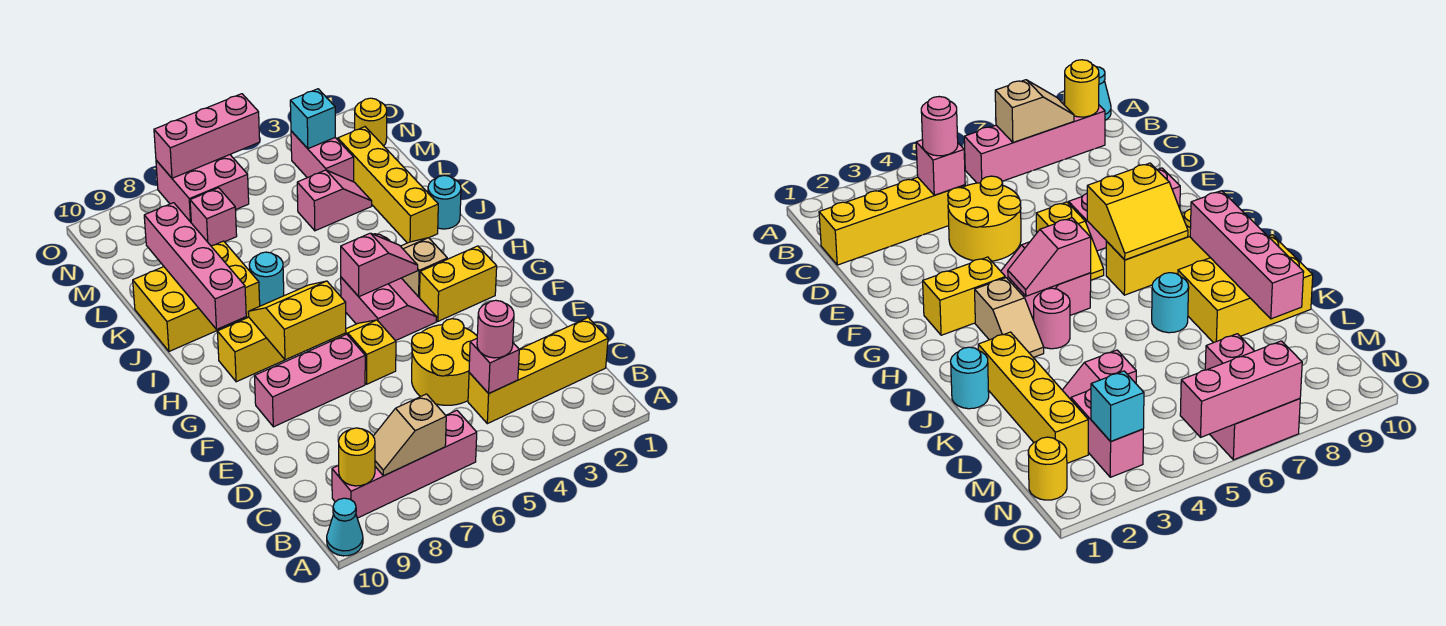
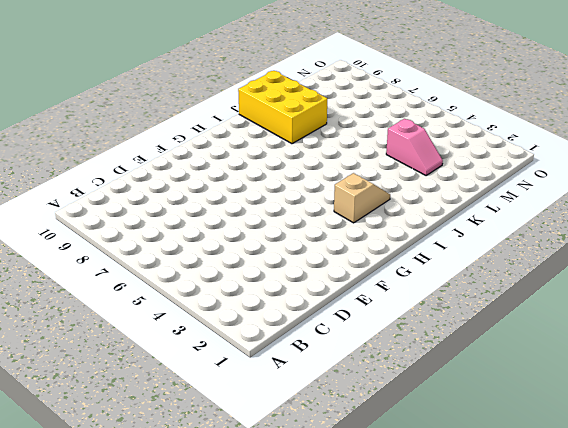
none -> cyan cone A10 level 1
none -> pink brick B6:B9 level 1
none -> yellow brick C1:C4 level 1

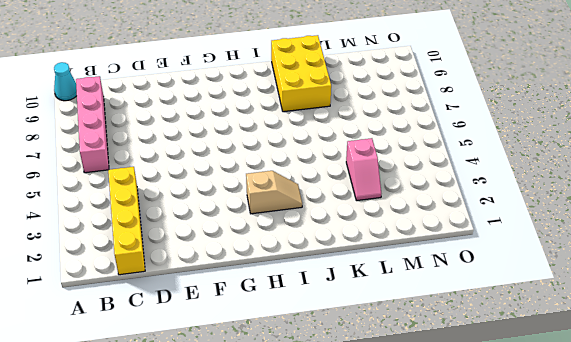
none -> yellow round brick D4:E5 level 1
none -> yellow slope F6:G6 level 1 top F
none -> pink brick F7:F9 level 1

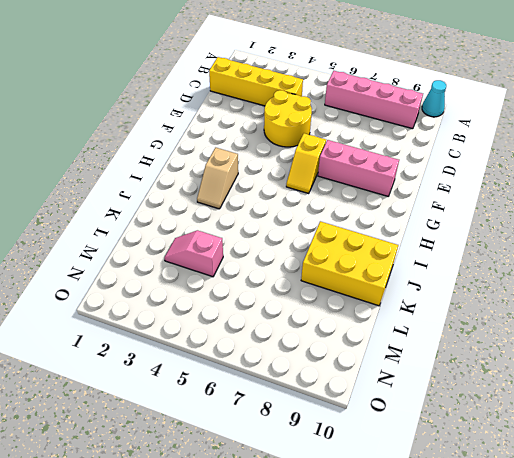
none -> yellow brick G2:G3 level 1
none -> pink slope G4:H5 level 1 top 5
none -> yellow brick H7:H9 level 1

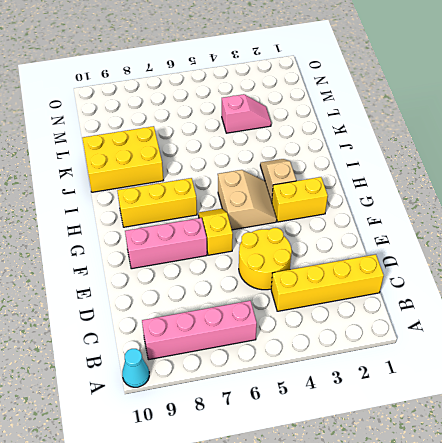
tan slope G4:H5 level 1 top 5 -> pink slope G4:H5 level 1 top 5
none -> pink round brick I4 level 1
none -> cyan round brick J1 level 1
none -> yellow brick J2:M2 level 1

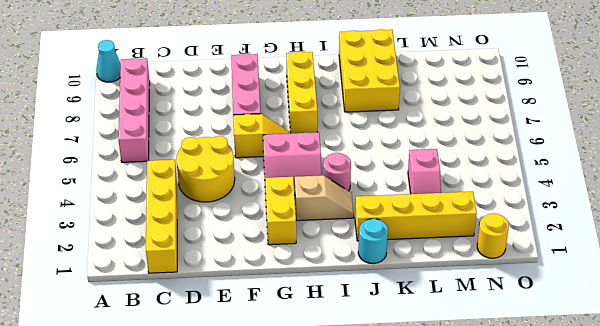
none -> cyan round brick J7 level 1
none -> pink brick M3:N3 level 1
none -> pink brick M7 level 1

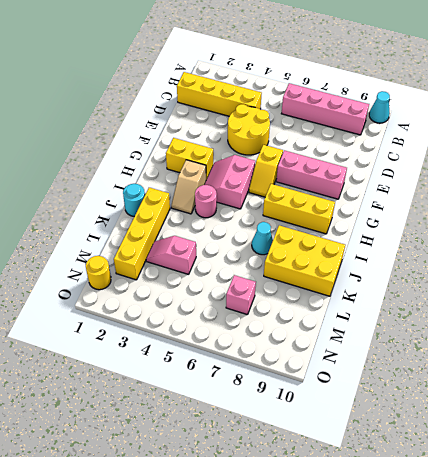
cyan cone J7 level 1 -> cyan round brick J7 level 1
none -> pink brick M3:N3 level 1
none -> pink brick N6:O7 level 1
none -> tan slope B7:B8 level 2 top 7

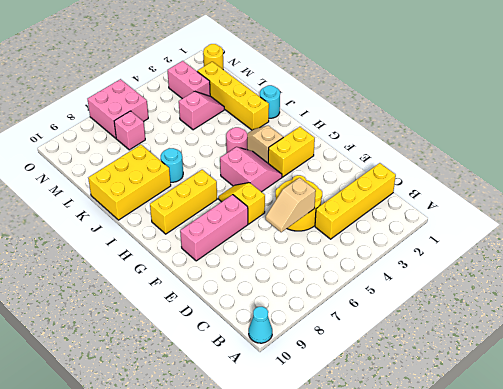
tan slope D5:D6 level 2 top 5 -> tan slope B7:B8 level 2 top 7
none -> pink brick B6:B9 level 1
none -> yellow round brick B9 level 2
none -> pink brick C4 level 2

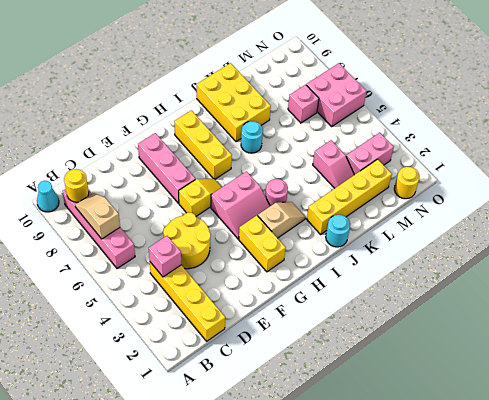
none -> yellow slope G7:H8 level 2 top G
none -> pink slope H4:H5 level 2 top 5
none -> pink brick I9:L9 level 2

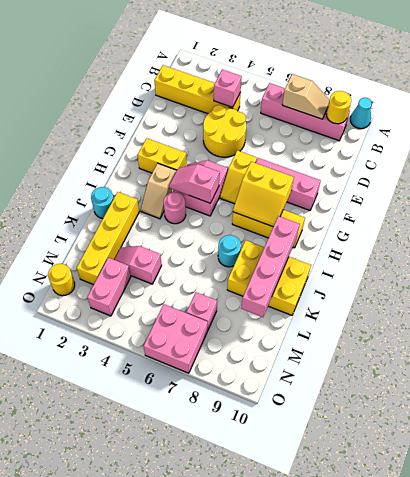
none -> cyan brick N3 level 2
none -> pink brick O5:O7 level 2
none -> pink round brick C4 level 3

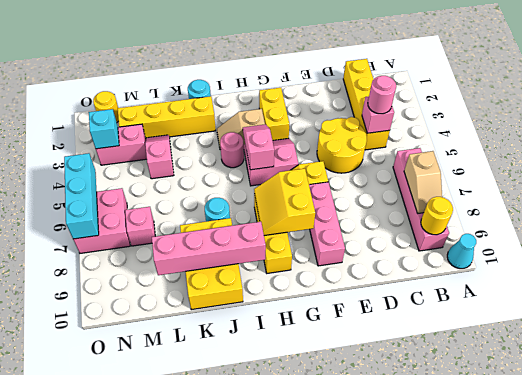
cyan brick O5:O7 level 2 -> pink brick O5:O7 level 2

